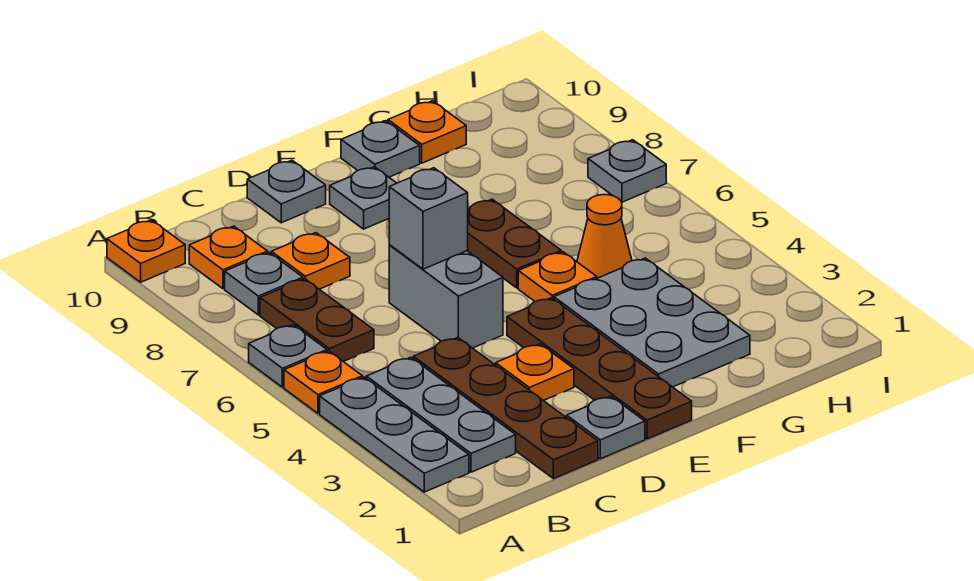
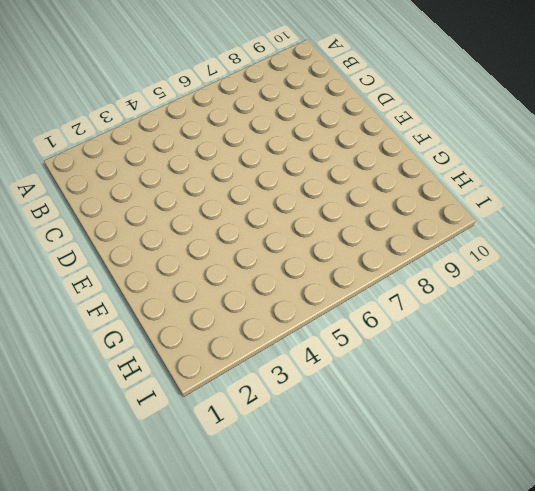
none -> grey plate A2:A4 level 1
none -> orange plate A5 level 1
none -> grey plate A6 level 1

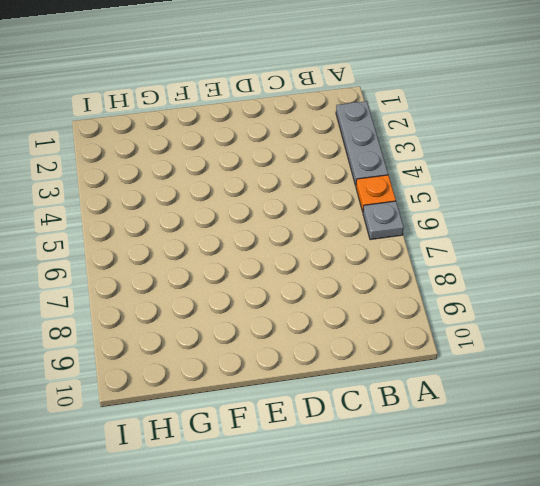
none -> orange plate A10 level 1
none -> grey plate B2:B4 level 1
none -> brown plate B6:B7 level 1

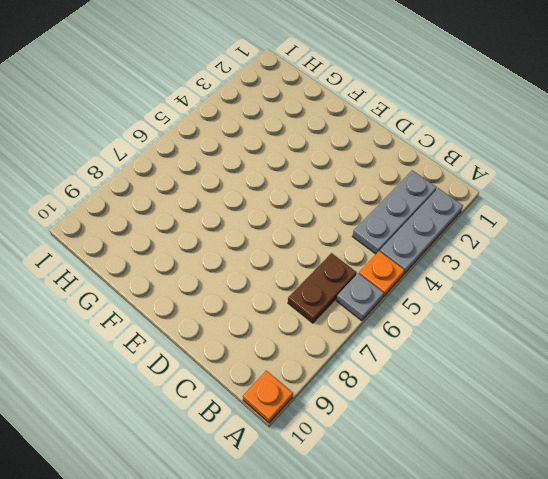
none -> grey plate B8 level 1
none -> orange plate B9 level 1
none -> brown plate C1:C4 level 1

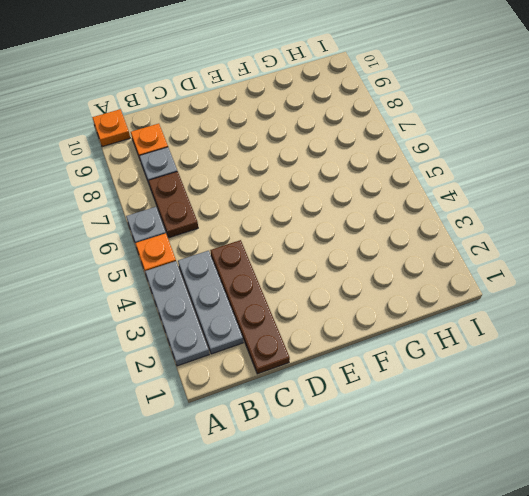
none -> orange plate C8 level 1
none -> grey plate D1 level 1
none -> orange plate D3 level 1

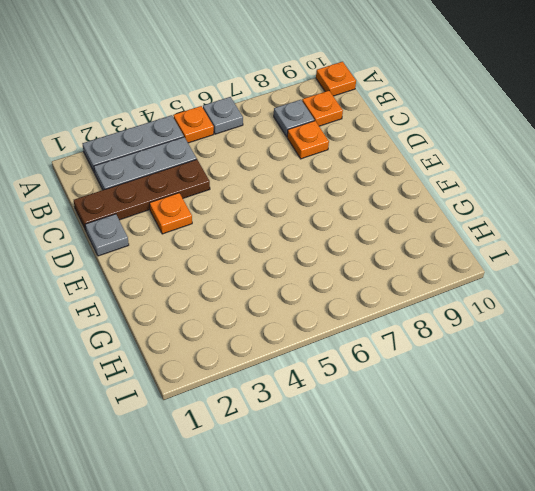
none -> brown plate B6:B7 level 1
none -> grey brick D5:D6 level 1
none -> grey plate D10 level 1

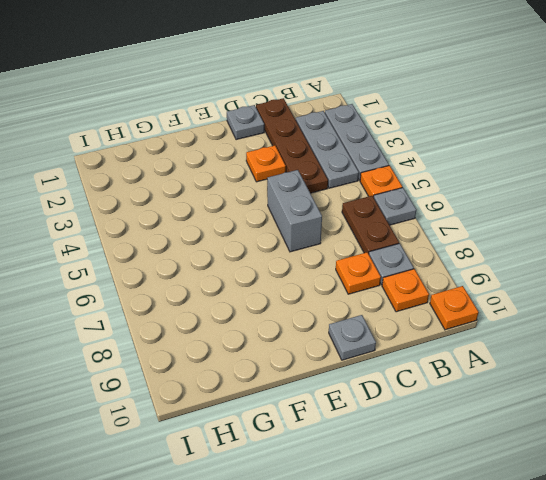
none -> brown plate E1:E4 level 1
none -> grey plate E9 level 1
none -> grey plate F2:G4 level 1

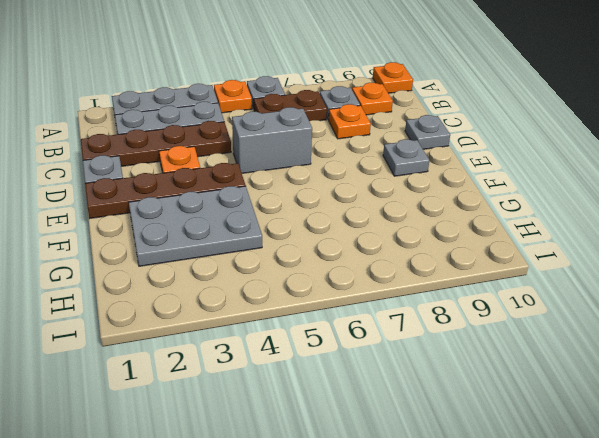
none -> orange plate F5 level 1
none -> brown plate F6:F7 level 1
none -> grey plate F10 level 1

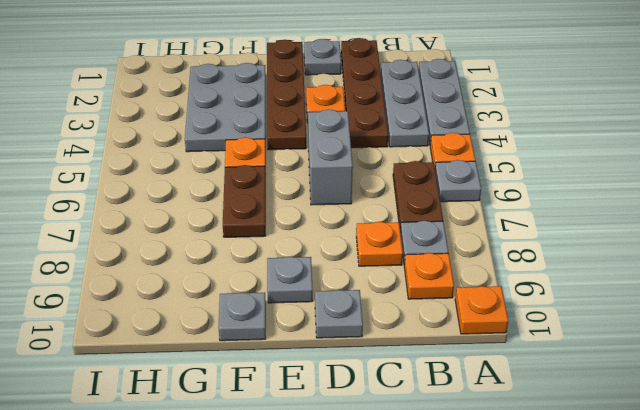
none -> orange cone G5 level 1
none -> orange plate G10 level 1
none -> grey plate I7 level 1

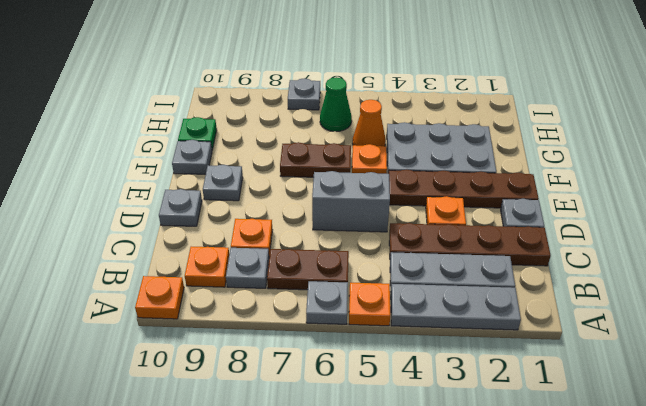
green plate G10 level 1 -> orange plate G10 level 1
green cone H6 level 1 -> none
none -> grey brick D6 level 2

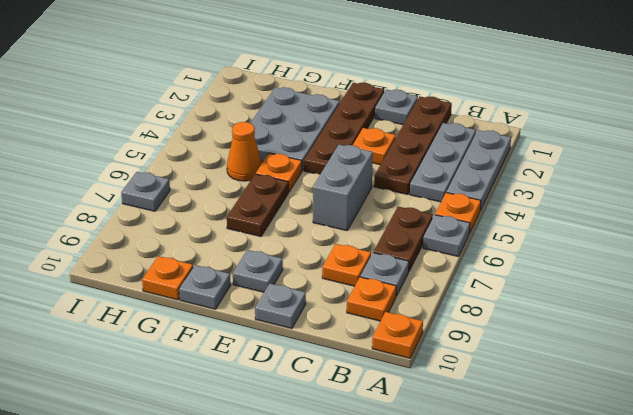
none -> grey brick D6 level 2

